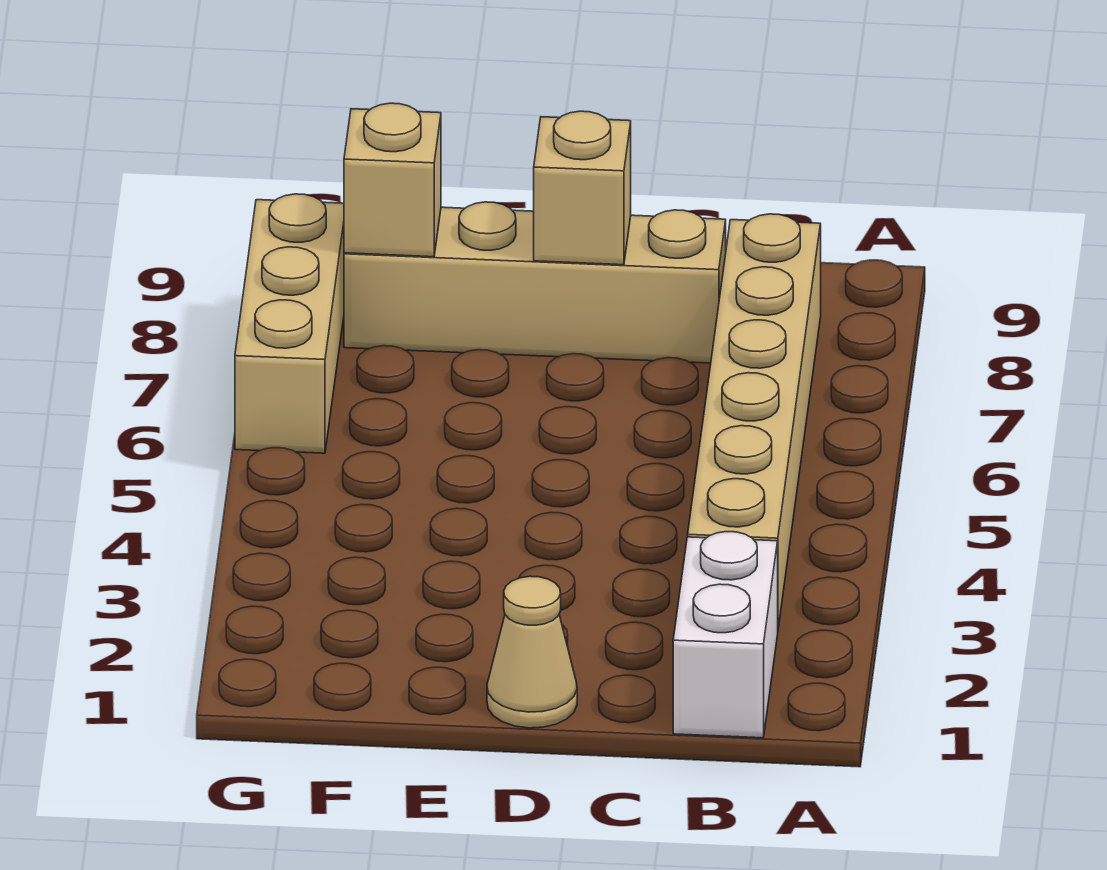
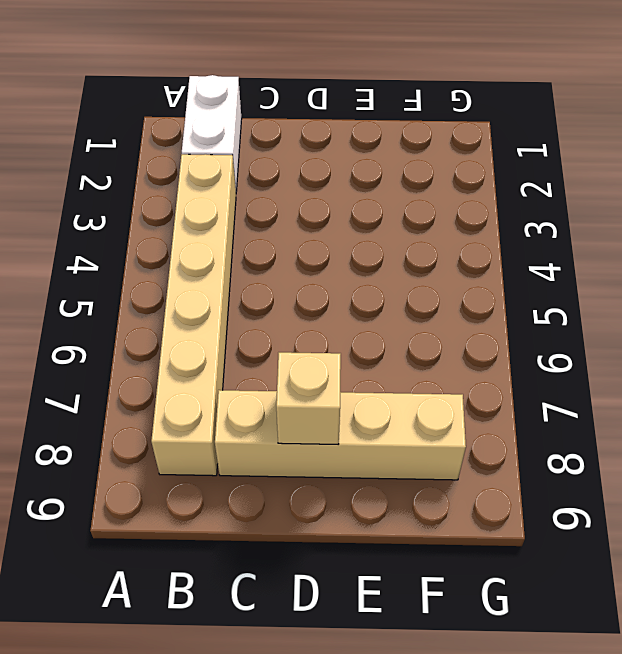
none -> tan cone D1 level 1
none -> tan brick G6:G8 level 1

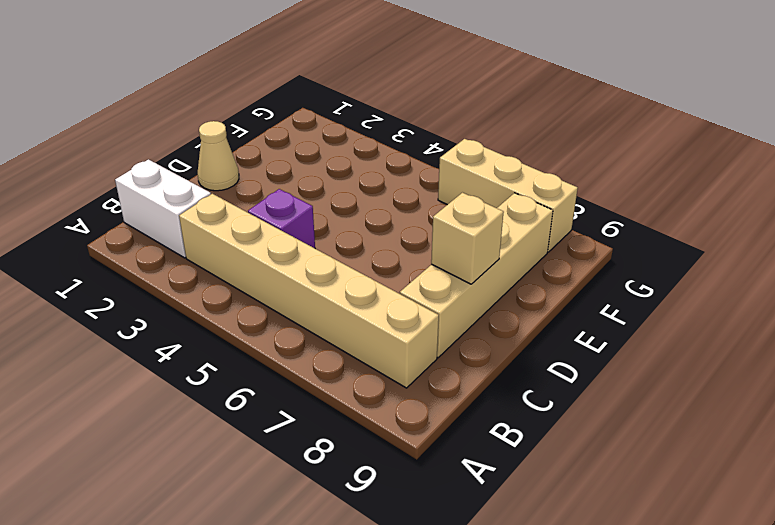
purple brick C4 level 1 -> none
none -> tan brick F8 level 2

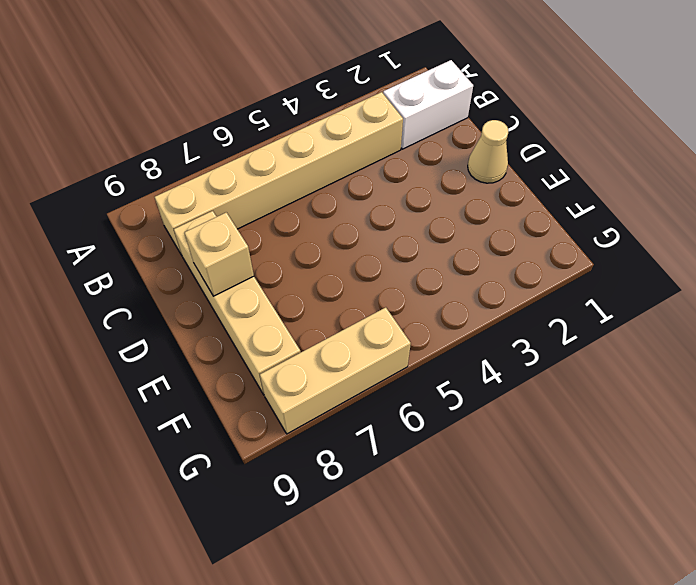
none -> tan brick F8 level 2

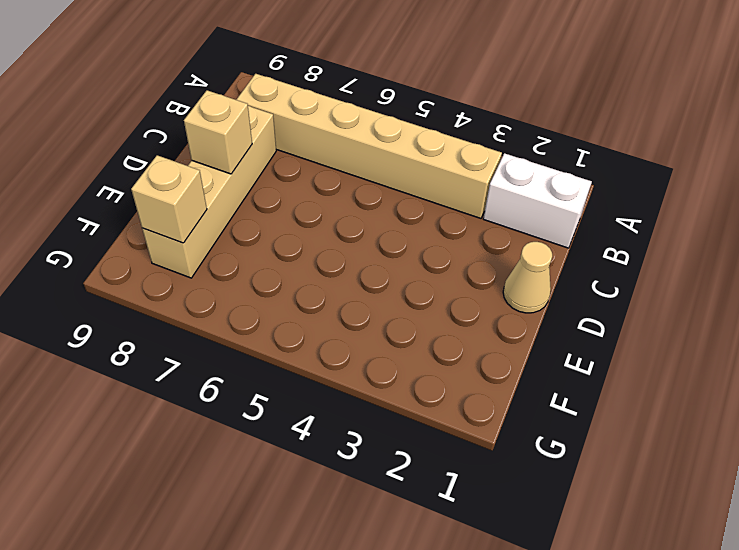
none -> tan brick G6:G8 level 1

